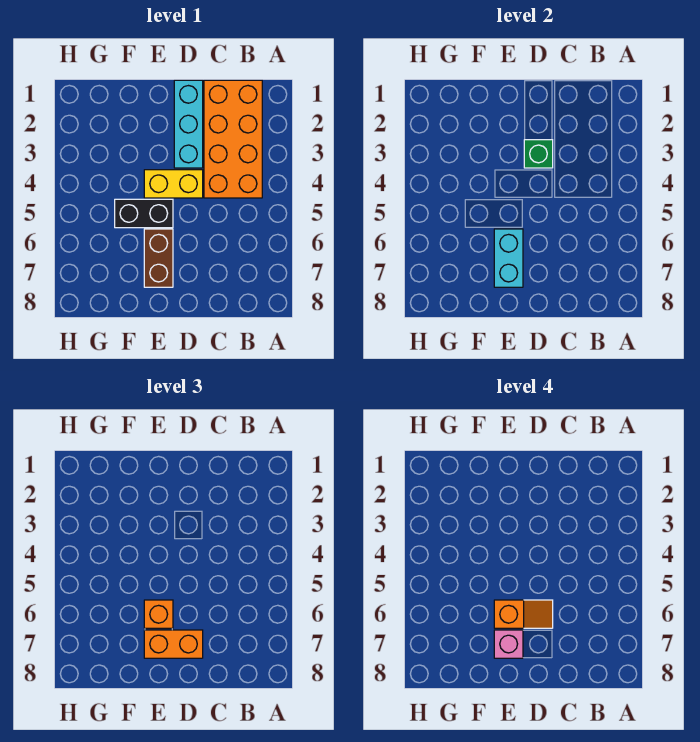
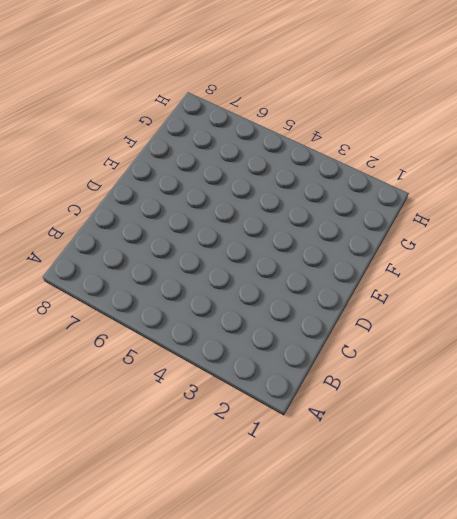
none -> orange brick B1:C4 level 1
none -> cyan brick D1:D3 level 1

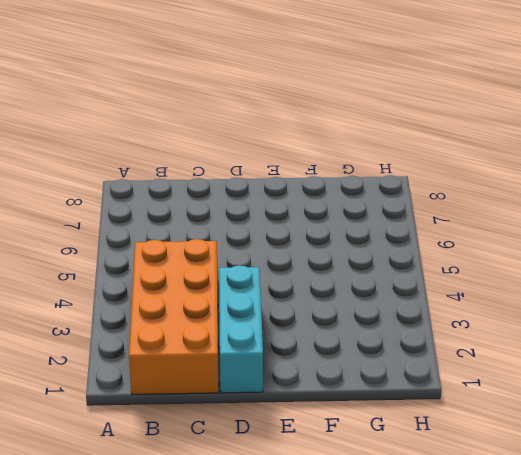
none -> yellow brick D4:E4 level 1
none -> black brick E5:F5 level 1

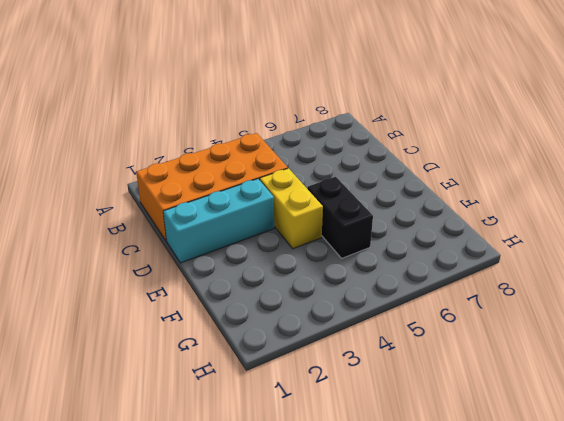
none -> brown brick E6:E7 level 1
none -> green brick D3 level 2

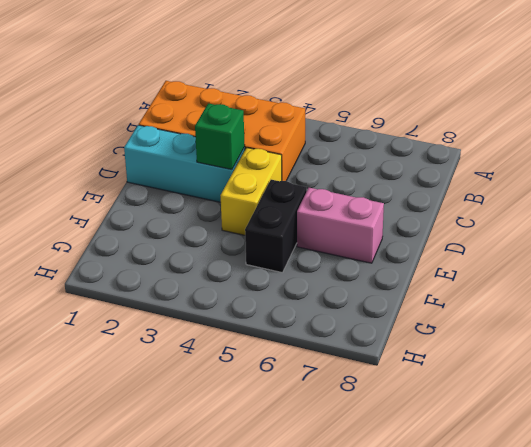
pink brick E6:E7 level 1 -> brown brick E6:E7 level 1
none -> cyan brick E6:E7 level 2
none -> orange brick D7:E7 level 3

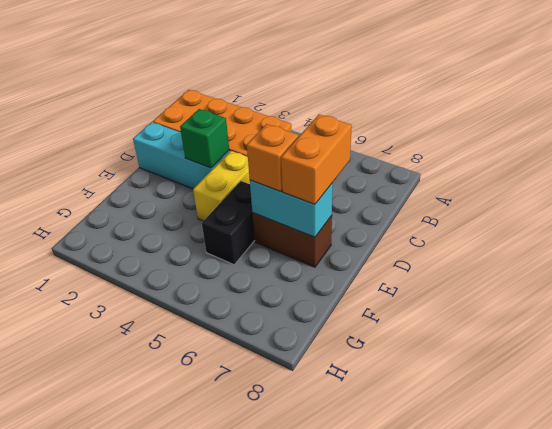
none -> orange slope D6:E6 level 4 top E
none -> pink brick E7 level 4

